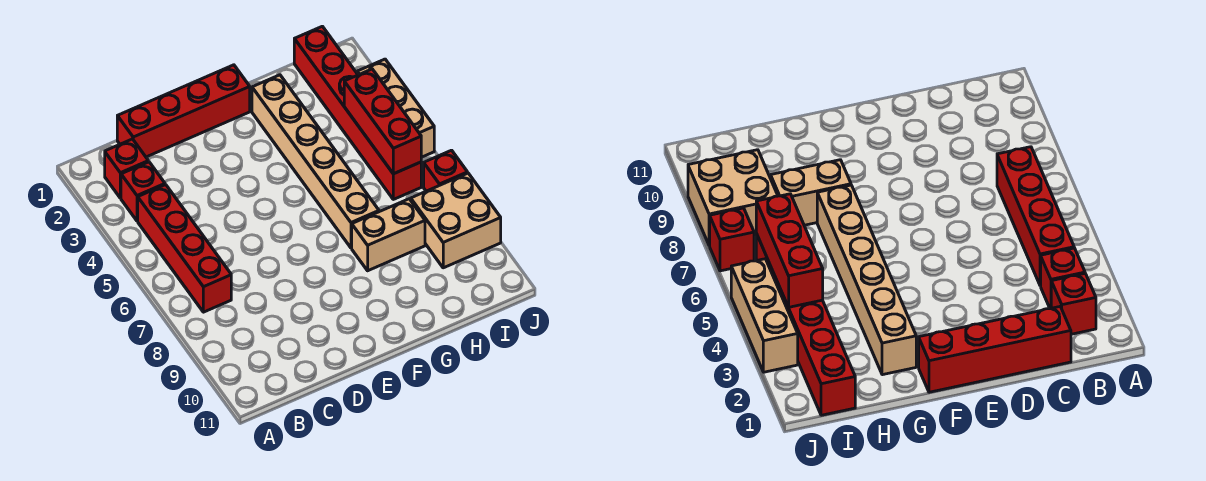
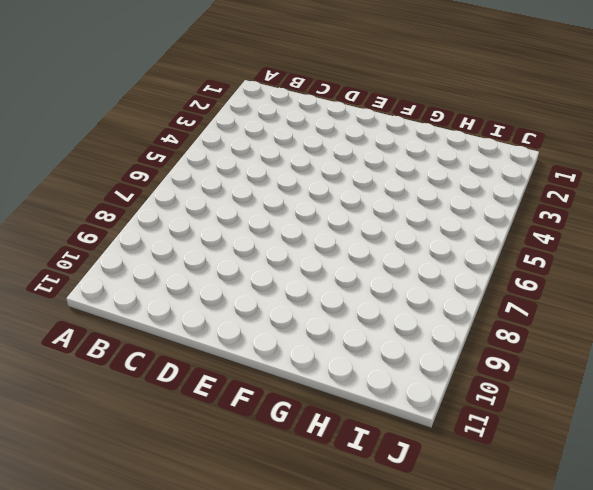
none -> red brick B2 level 1
none -> red brick B3 level 1

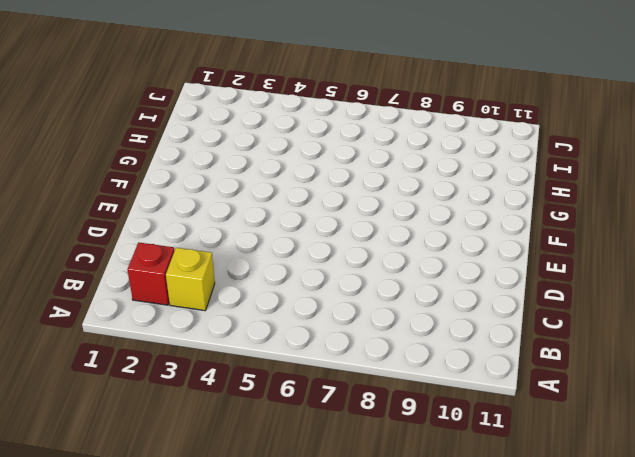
yellow brick B3 level 1 -> red brick B3 level 1
none -> red brick B4:B7 level 1
none -> red brick C1:F1 level 1

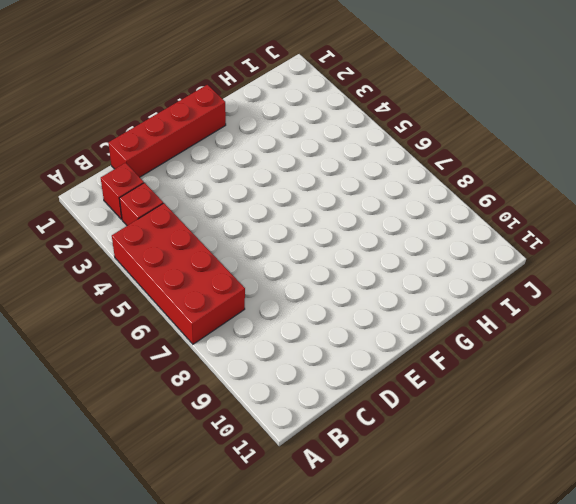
red brick A4:B7 level 1 -> red brick B4:B7 level 1
none -> tan brick G2:G7 level 1
none -> tan brick G8:H8 level 1

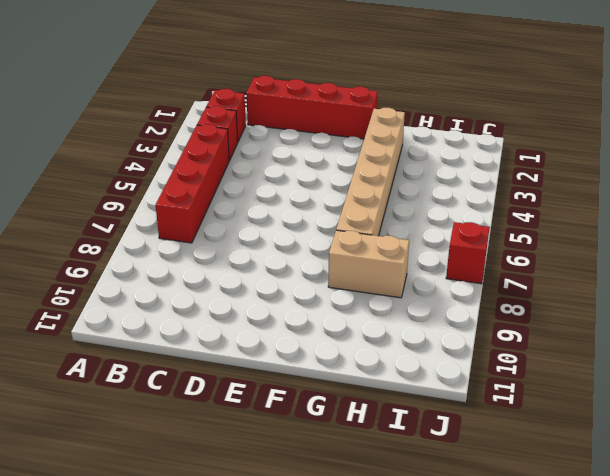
none -> red brick I1:I6 level 1
none -> tan brick I8:J9 level 1

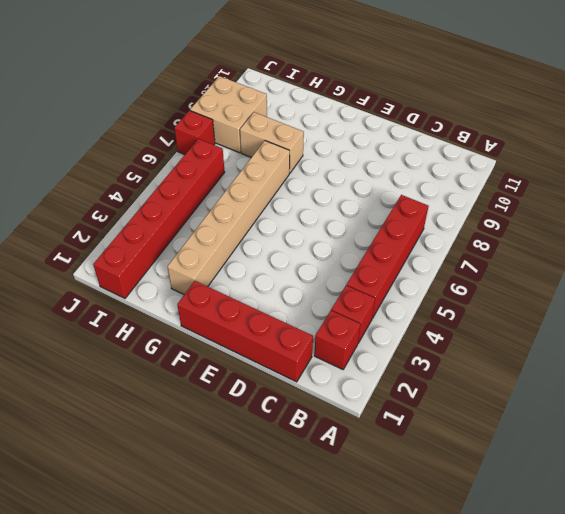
none -> tan brick J3:J5 level 1
none -> red brick I4:I6 level 2

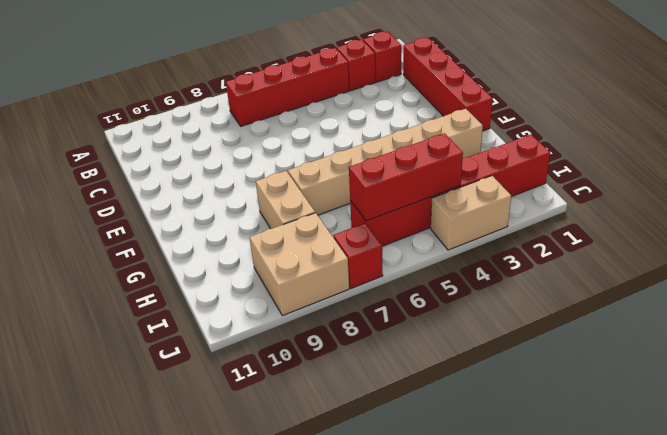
tan brick J3:J4 level 1 -> tan brick J3:J5 level 1

